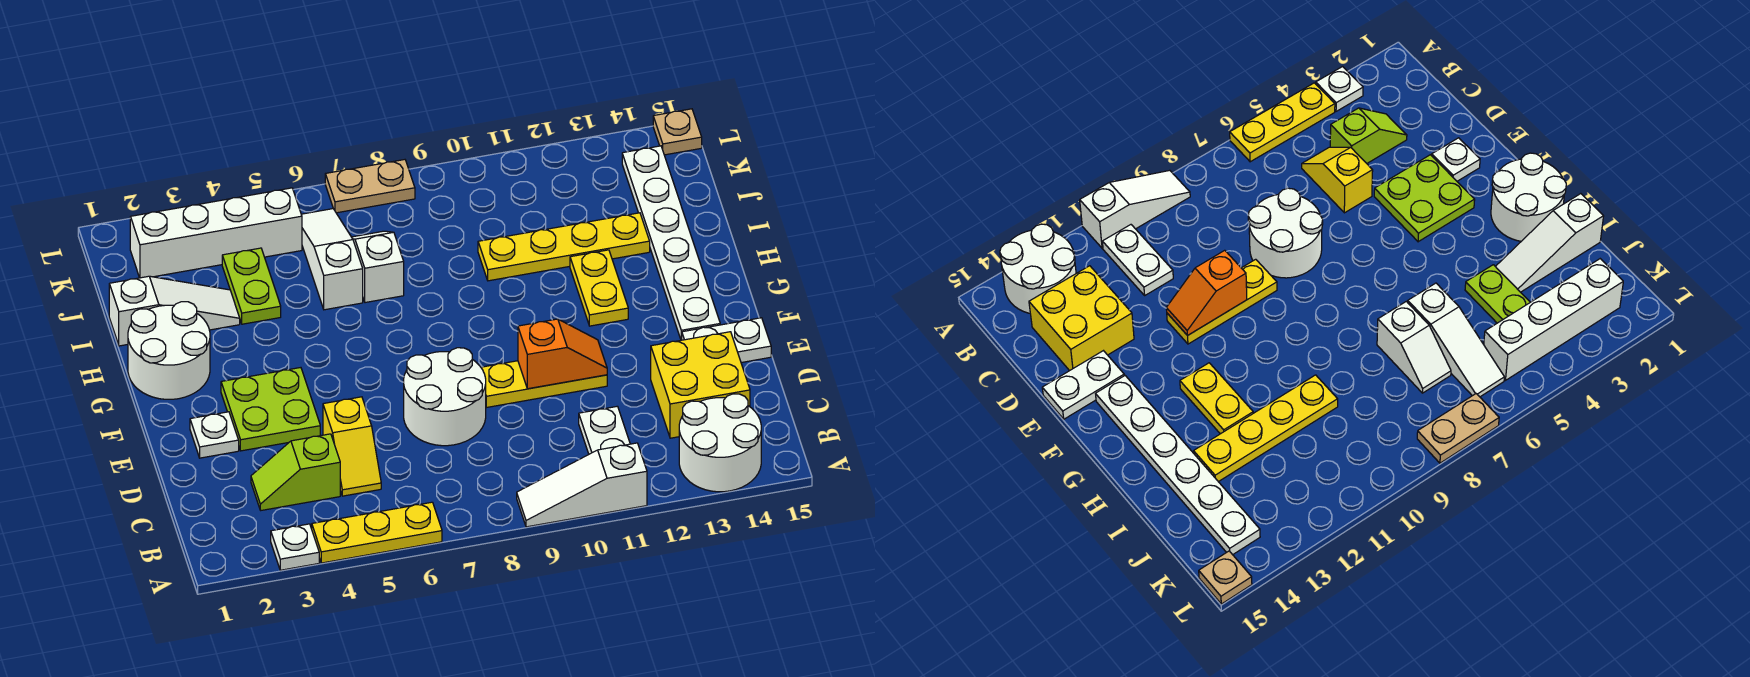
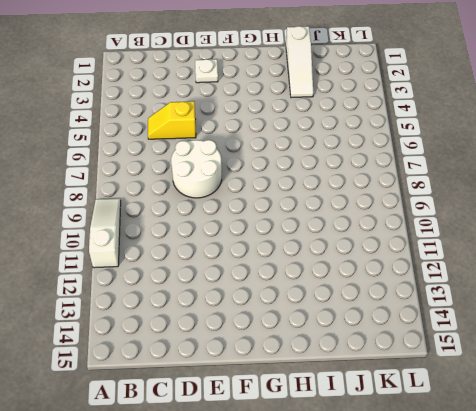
none -> white plate A3 level 1
none -> yellow plate A4:A6 level 1
none -> white round brick A13:B14 level 1

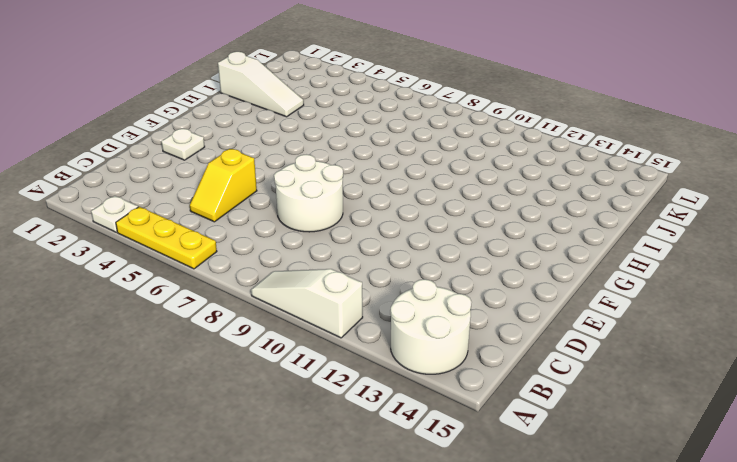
none -> white plate B11:C11 level 1
none -> lime slope C3:C4 level 1 top 4
none -> yellow brick C13:D14 level 1

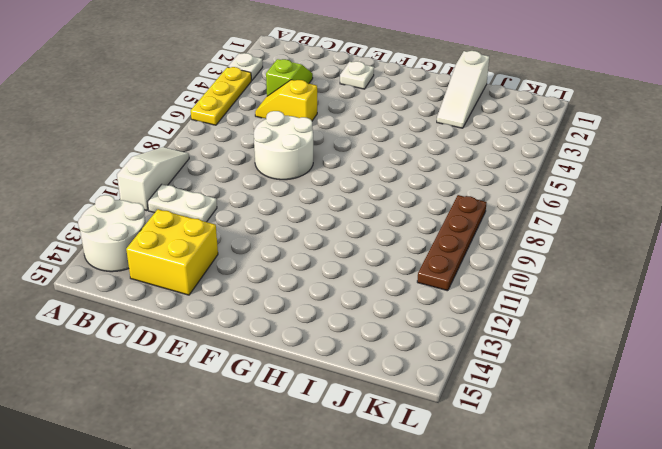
brown plate K8:K11 level 1 -> none
none -> lime plate E3:F4 level 1
none -> yellow plate E9:E11 level 1
none -> white plate E14:E15 level 1

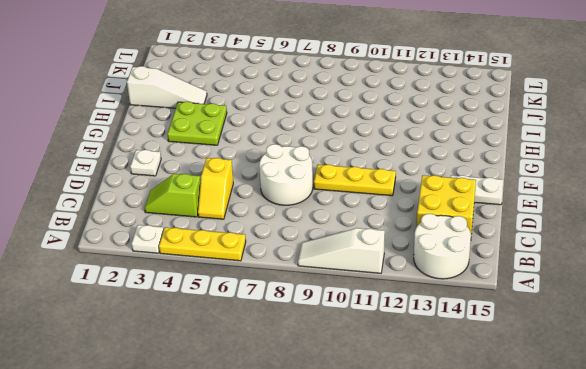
lime plate G3:H4 level 1 -> lime plate E3:F4 level 1
none -> white plate B11:C11 level 1
none -> white plate F14:K14 level 1
none -> white round brick G1:H2 level 1

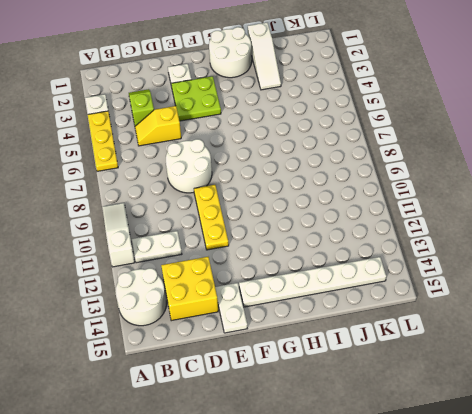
none -> yellow plate G12:H12 level 1
none -> lime plate I4:J4 level 1
none -> white slope I6:K6 level 1 top I

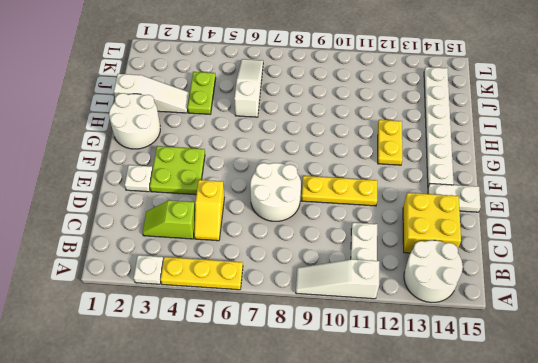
none -> white slope I7:J7 level 1 top I
none -> yellow plate I10:I13 level 1
none -> white brick K2:K5 level 1

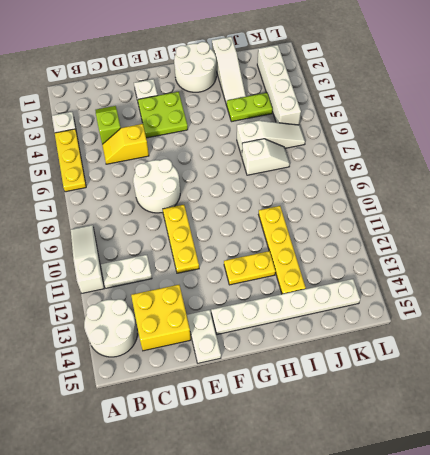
none -> tan plate L7:L8 level 1
none -> tan plate L15 level 1
none -> orange slope E10:E11 level 2 top 10

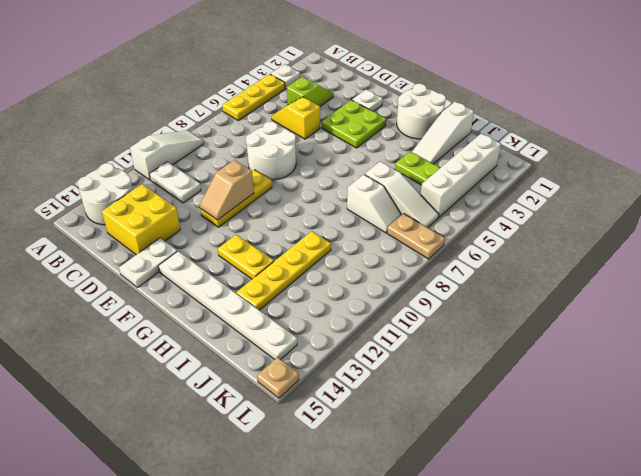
tan slope E10:E11 level 2 top 10 -> orange slope E10:E11 level 2 top 10
tan plate K7:L7 level 1 -> tan plate L7:L8 level 1

